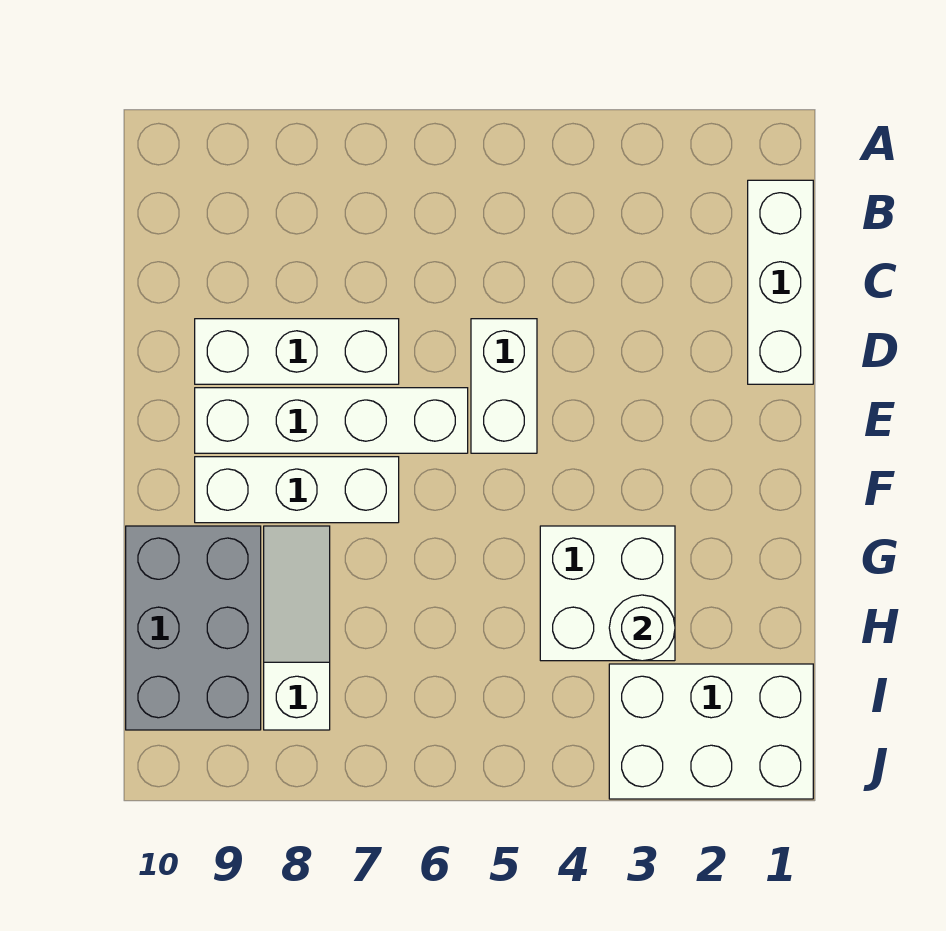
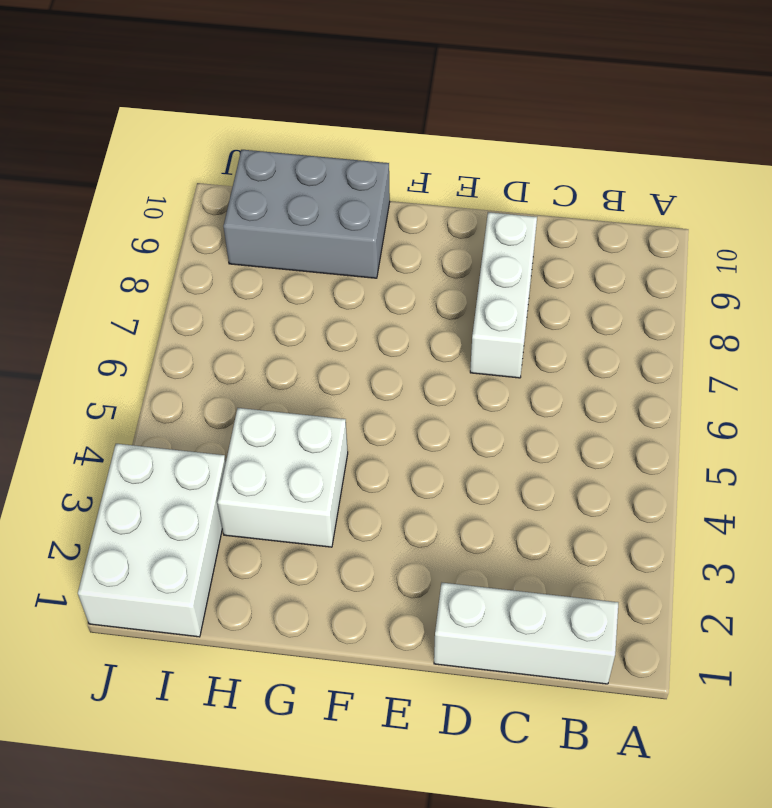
none -> white brick D5:E5 level 1
none -> white brick E6:E9 level 1

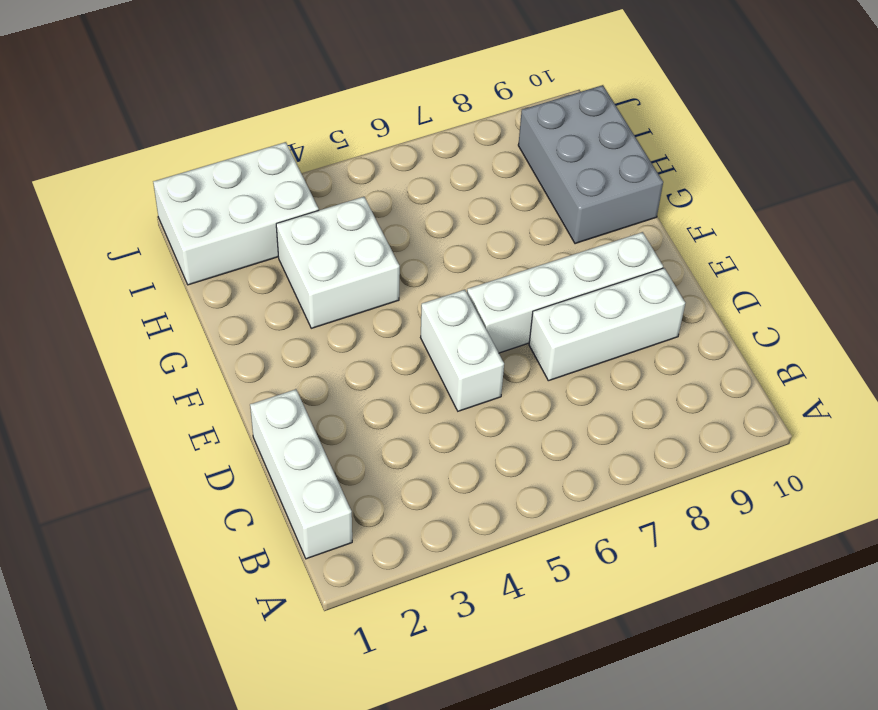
none -> white brick F7:F9 level 1
none -> white slope G8:I8 level 1 top I

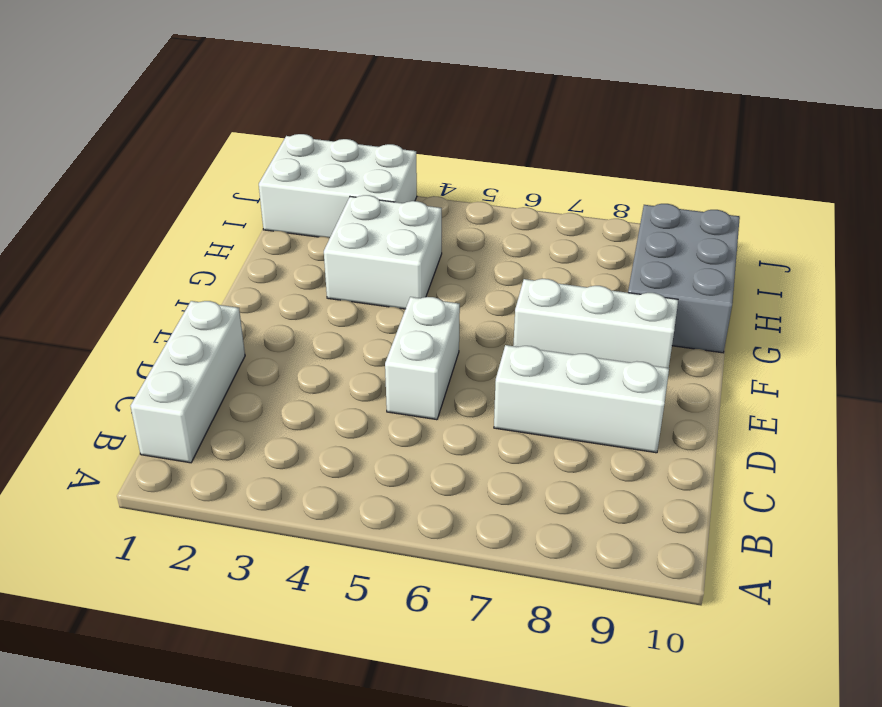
none -> white brick E6:E9 level 1
none -> white slope G8:I8 level 1 top I

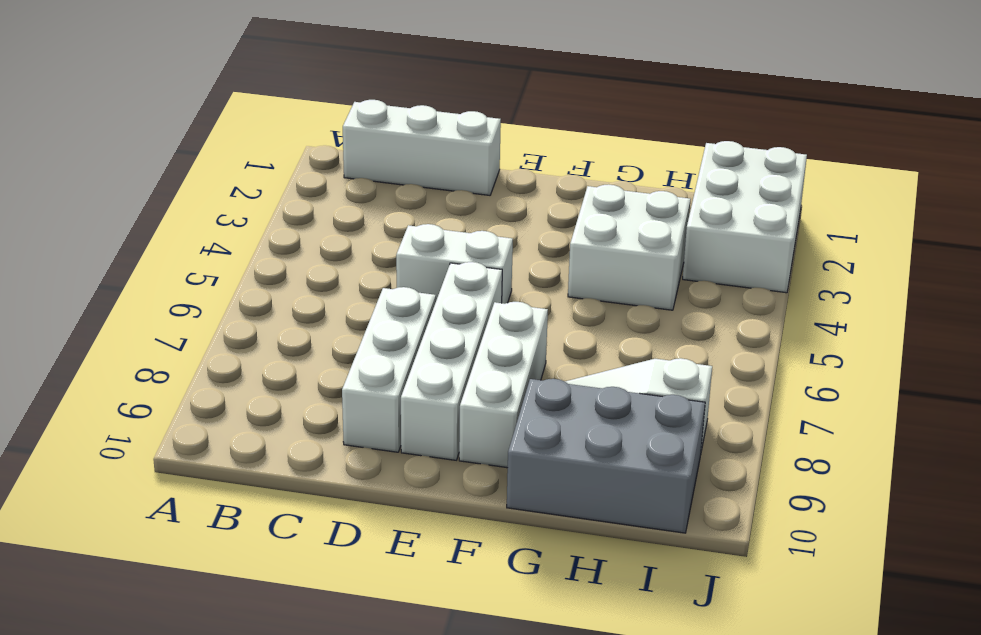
none -> white round brick H3 level 2

